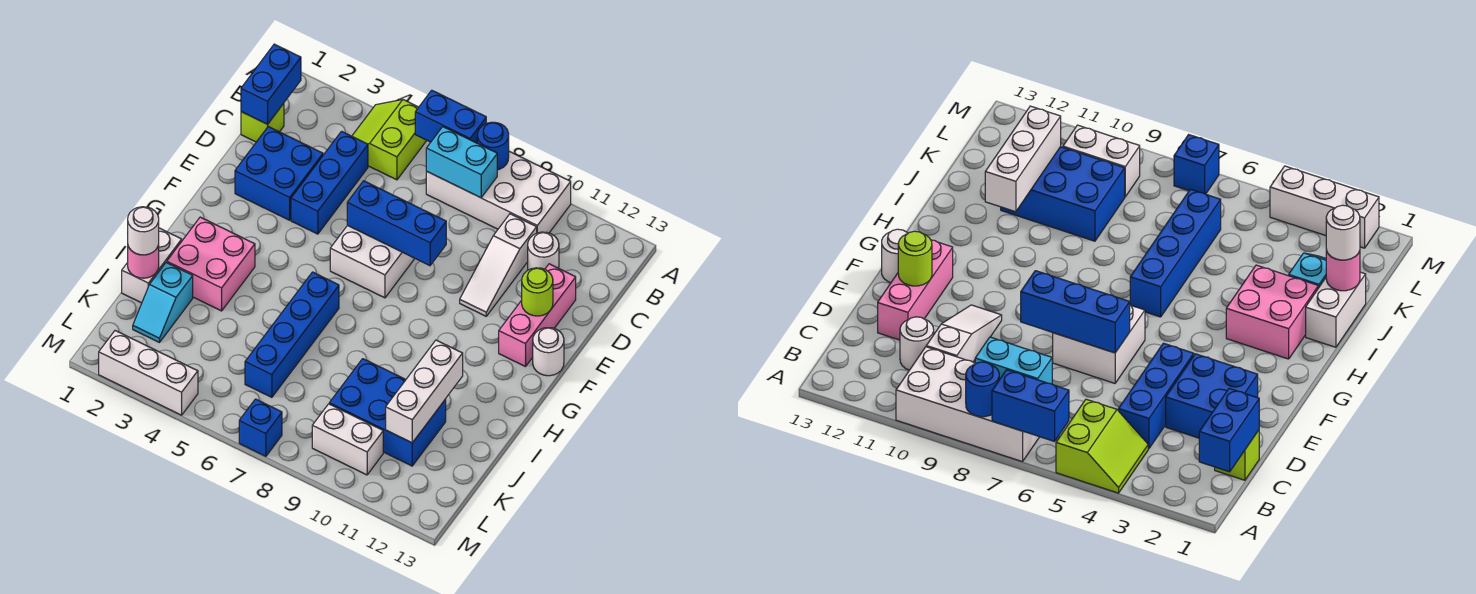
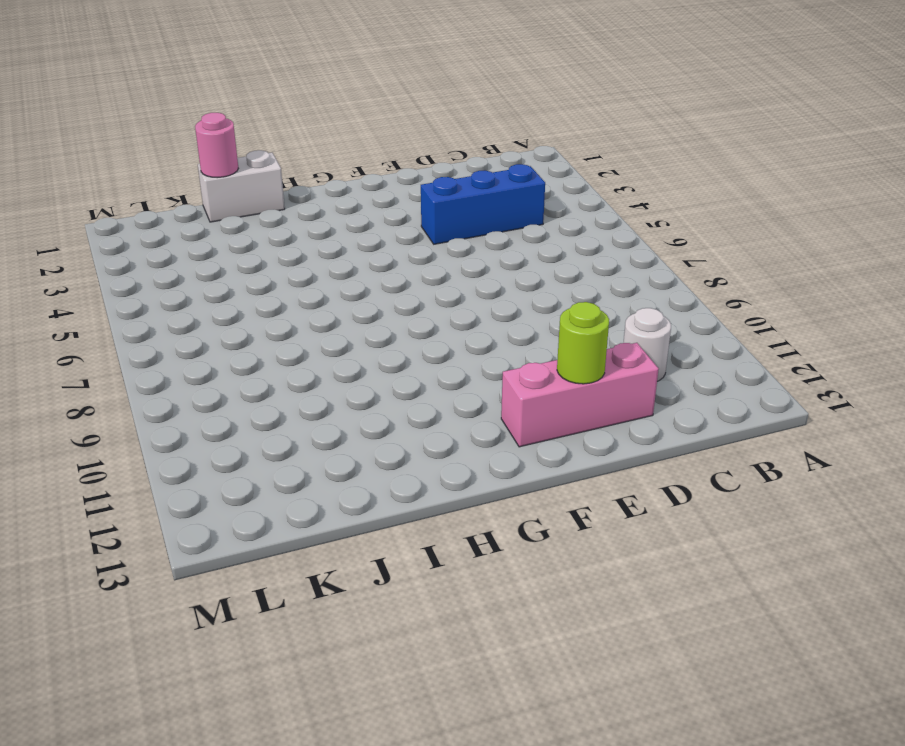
none -> lime slope A4:B5 level 1 top 5
none -> white brick A7:B10 level 1
none -> lime brick C1 level 1

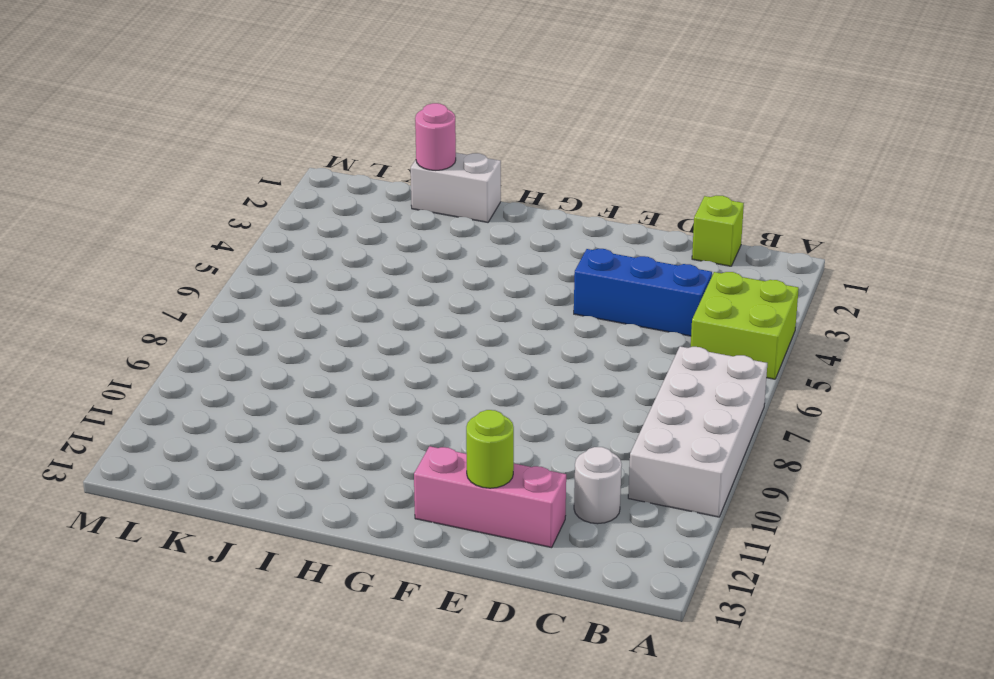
lime brick A4:B5 level 1 -> lime slope A4:B5 level 1 top 5
none -> white slope C10:E10 level 1 top C
none -> blue brick D2:E3 level 1
none -> white brick E6:F7 level 1

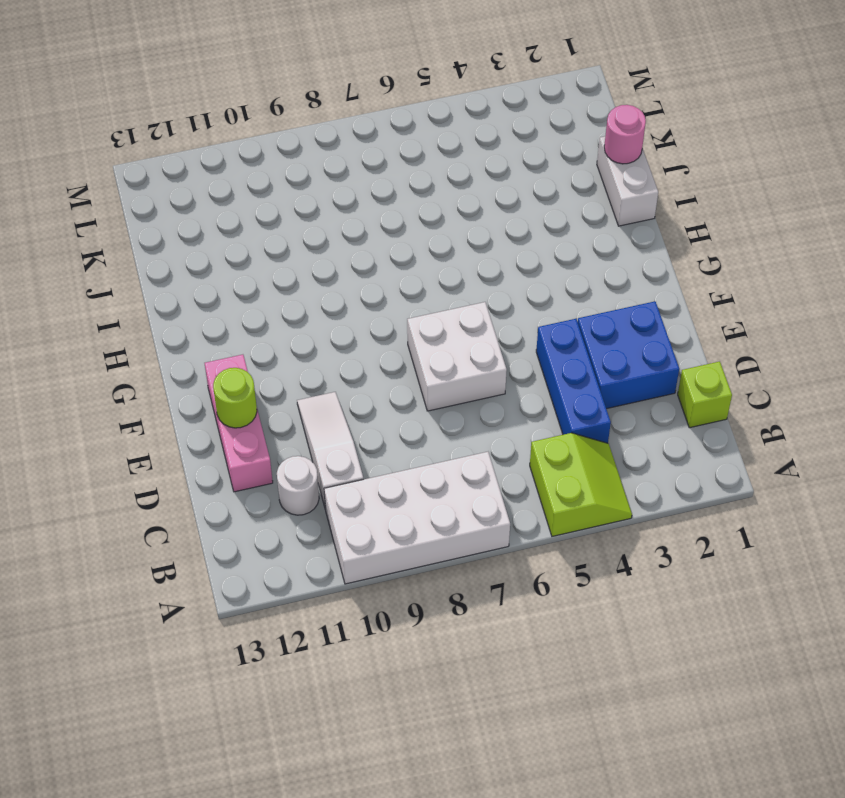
none -> white round brick F13 level 1
none -> pink brick H2:I3 level 1
none -> blue brick H6:K6 level 1

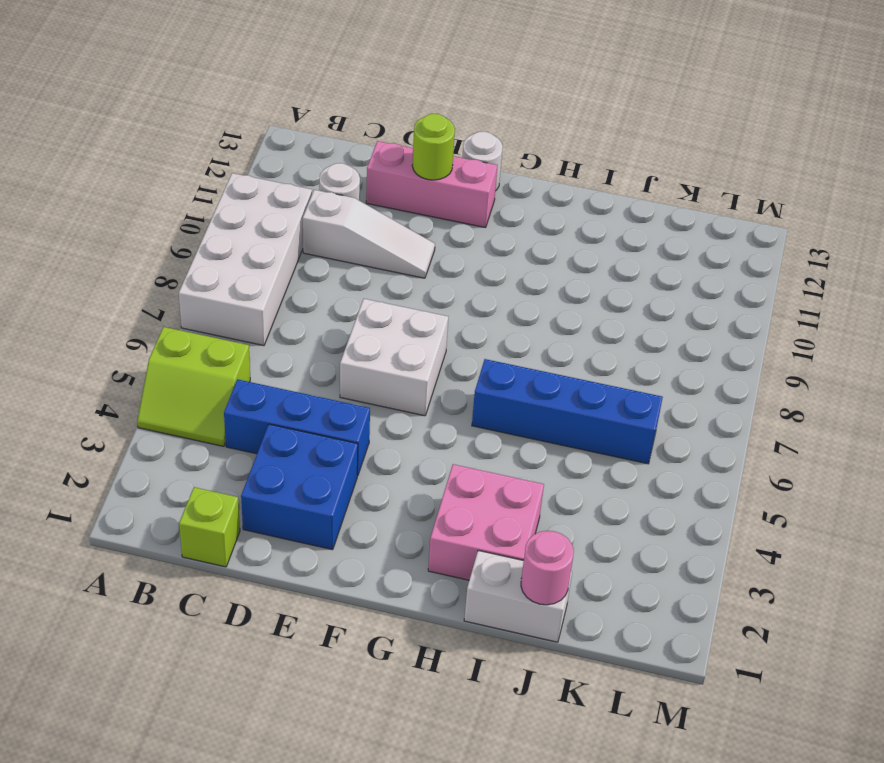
none -> cyan slope J2:K2 level 1 top J
none -> blue brick J9:K11 level 1
none -> white brick L9:L10 level 1

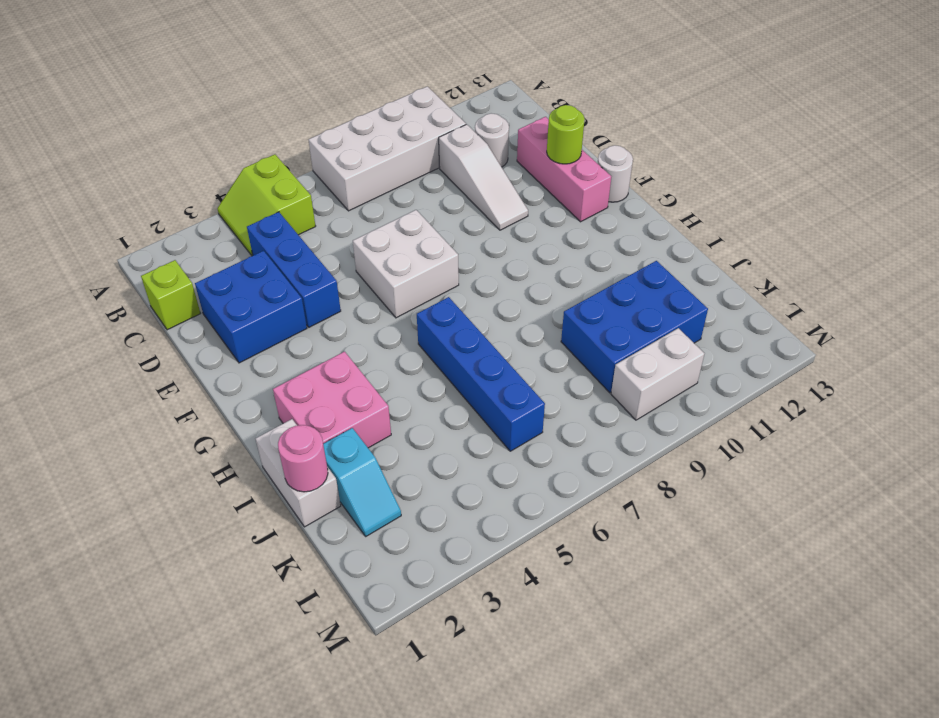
none -> white brick M2:M4 level 1
none -> blue brick M7 level 1
none -> blue brick A6:A7 level 2

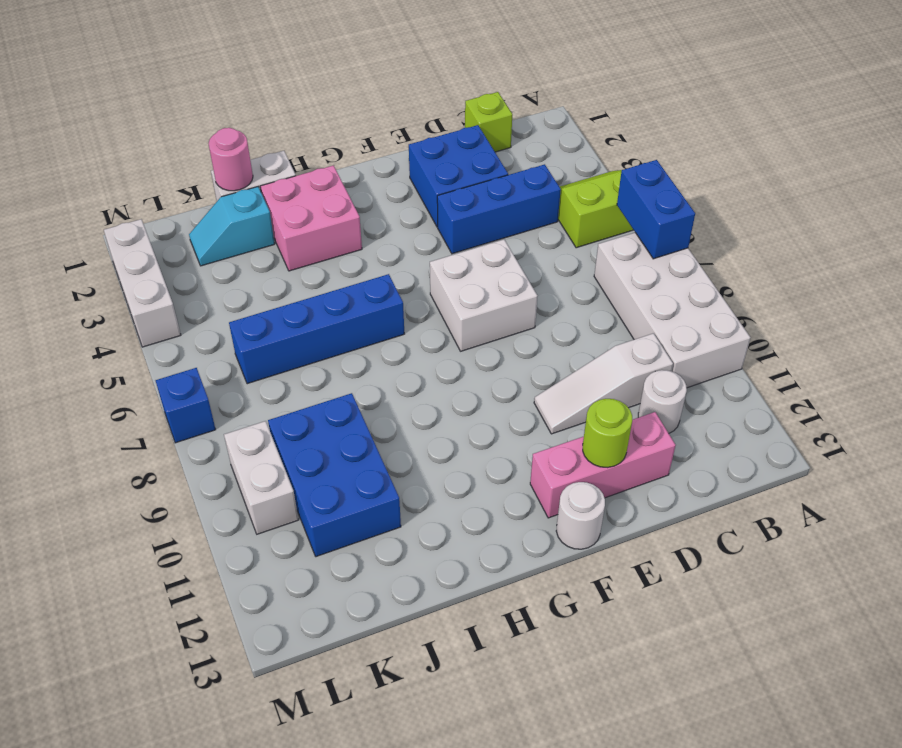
none -> blue round brick A8 level 2
none -> blue brick B1:C1 level 2
none -> cyan brick B7:B8 level 2

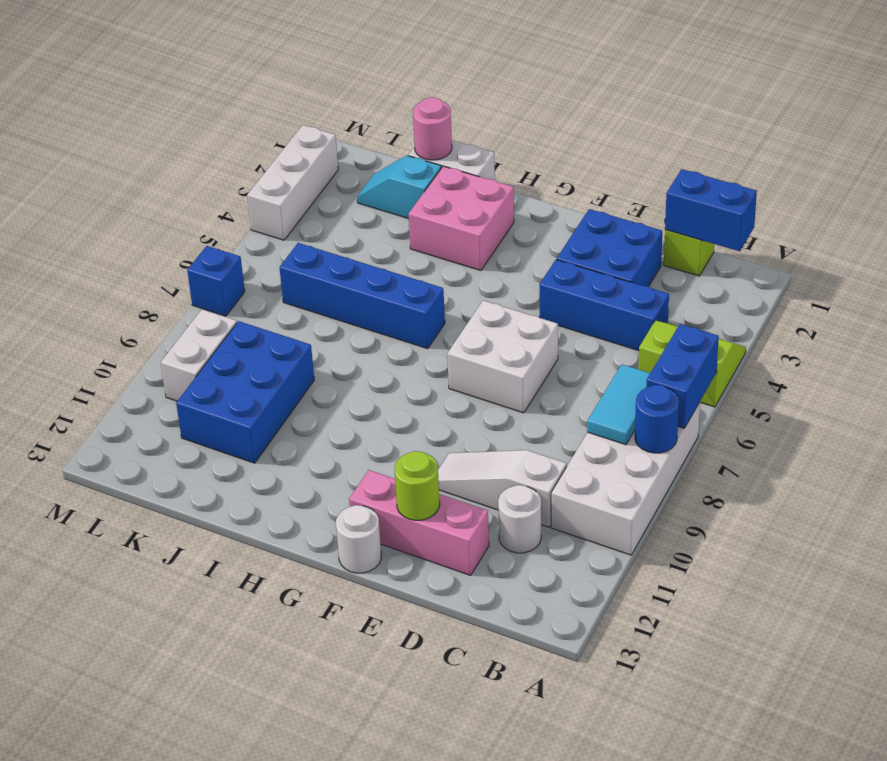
cyan tile B7:B8 level 2 -> cyan brick B7:B8 level 2
none -> blue brick E6:E8 level 2
none -> white brick I11:K11 level 2
none -> white round brick J1 level 3

